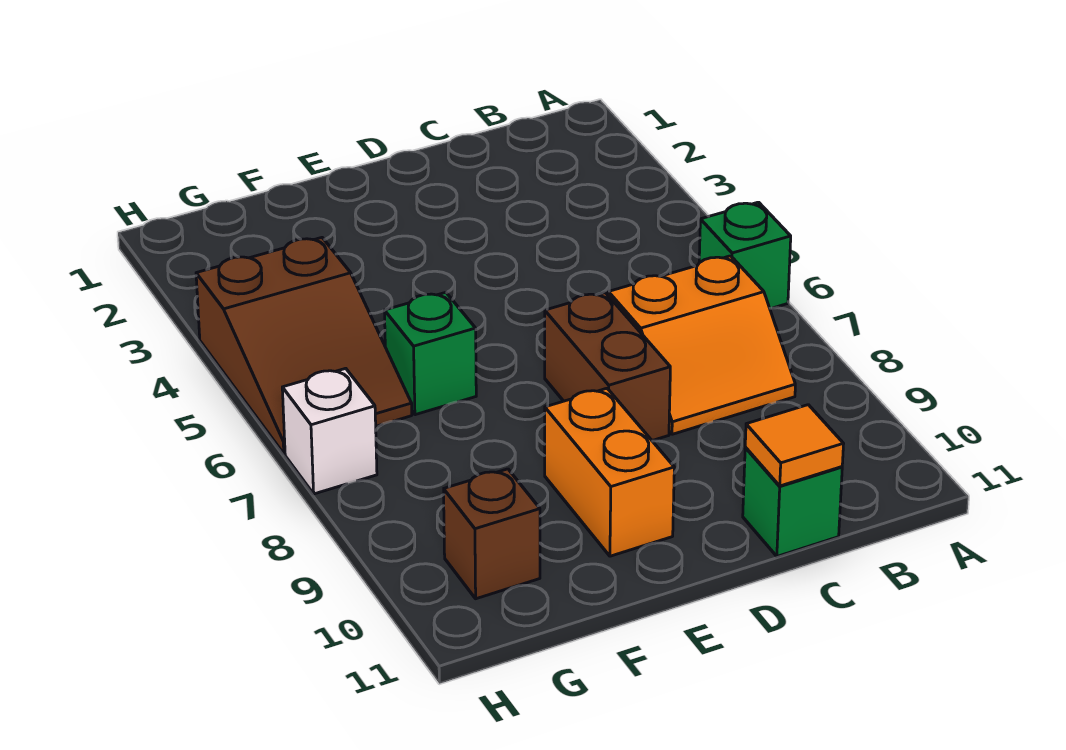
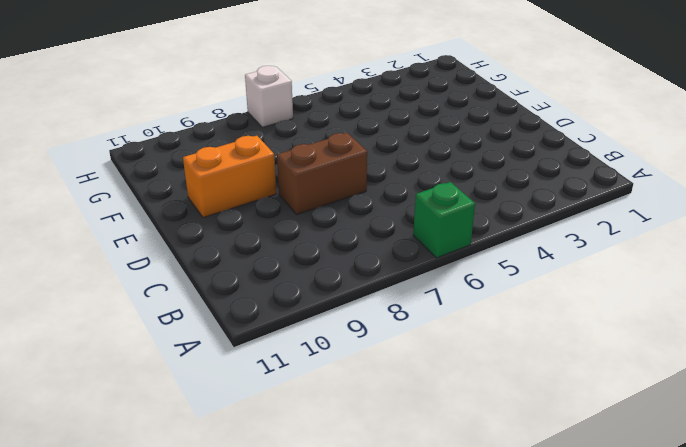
none -> orange slope B7:C8 level 1 top 7
none -> green brick C11 level 1

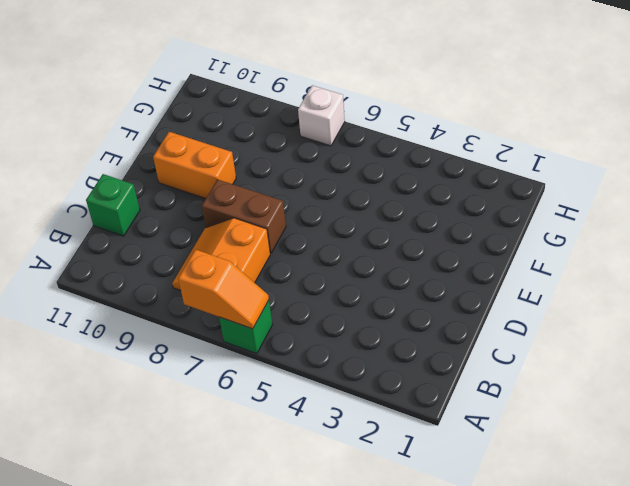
orange slope A6:A7 level 2 top 7 -> none
none -> green brick F6 level 1
none -> brown slope G4:H6 level 1 top 4

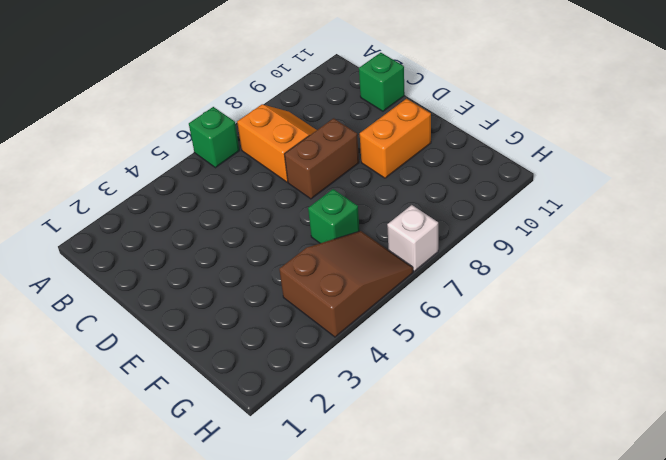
none -> brown brick G10 level 1
none -> orange tile C11 level 2

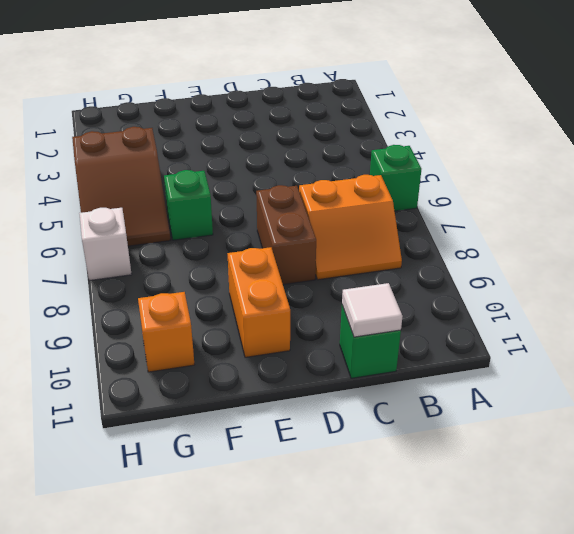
white tile C11 level 2 -> orange tile C11 level 2
orange brick G10 level 1 -> brown brick G10 level 1

